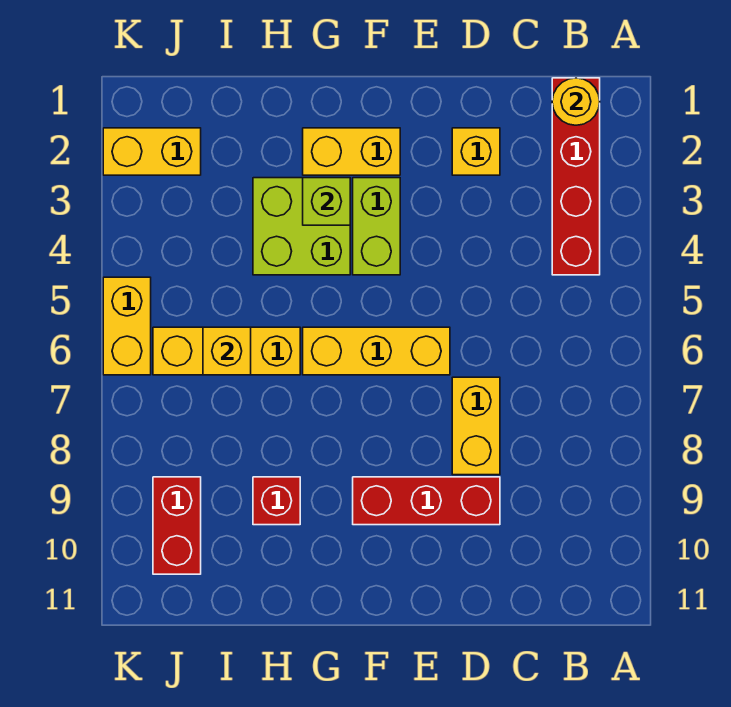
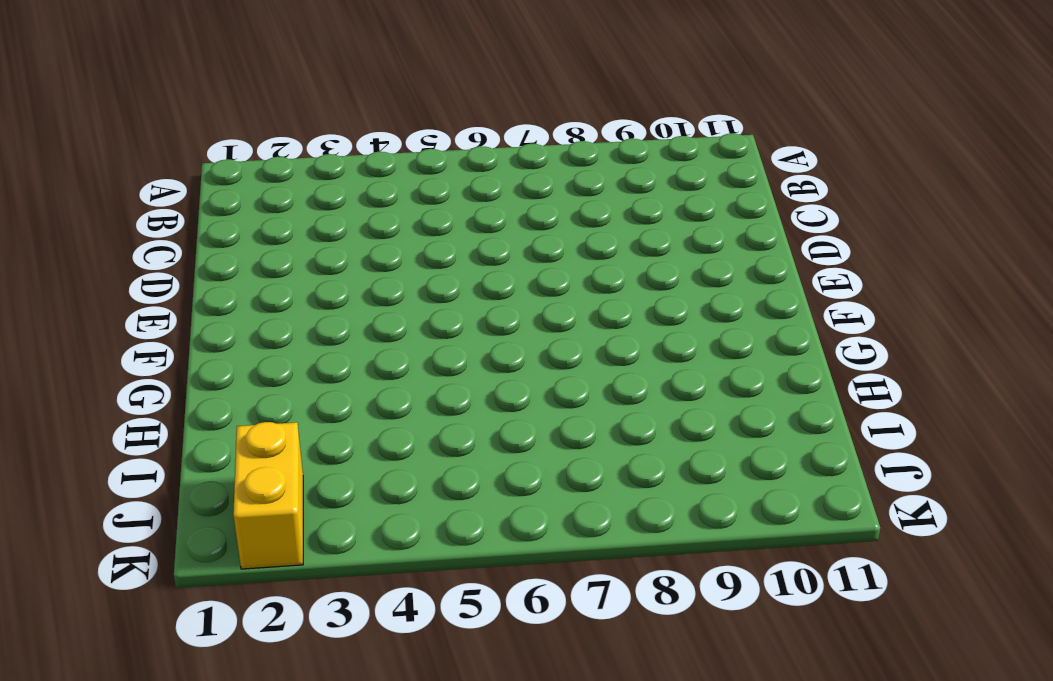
none -> red brick B1:B4 level 1
none -> yellow brick D2 level 1
none -> yellow brick D7:D8 level 1

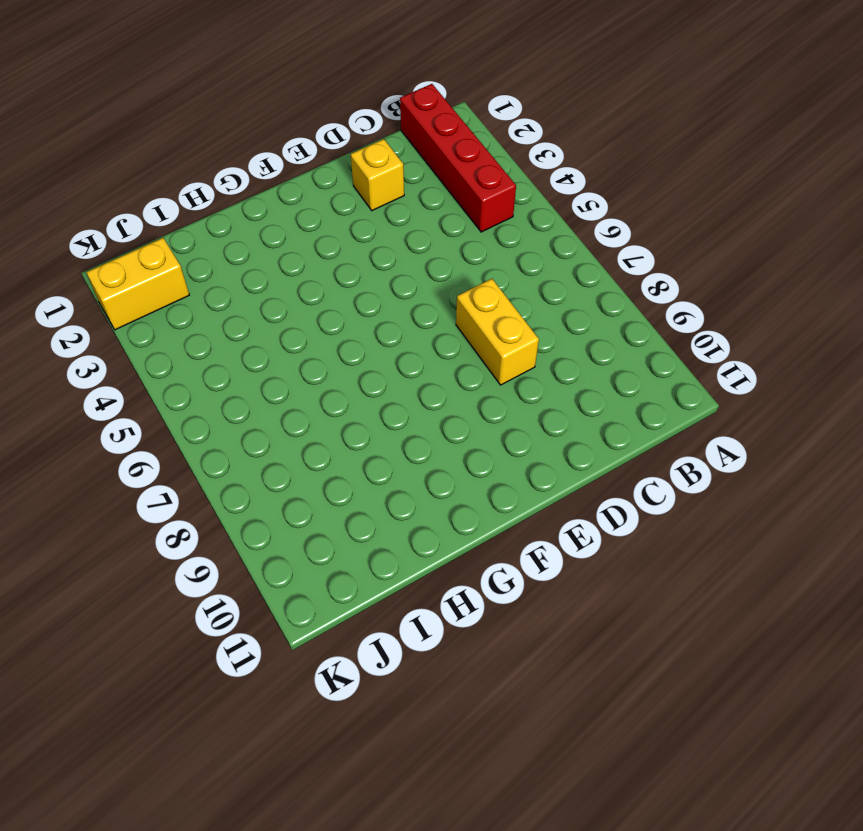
none -> red brick D9:F9 level 1
none -> yellow brick E6:G6 level 1
none -> yellow brick F2:G2 level 1

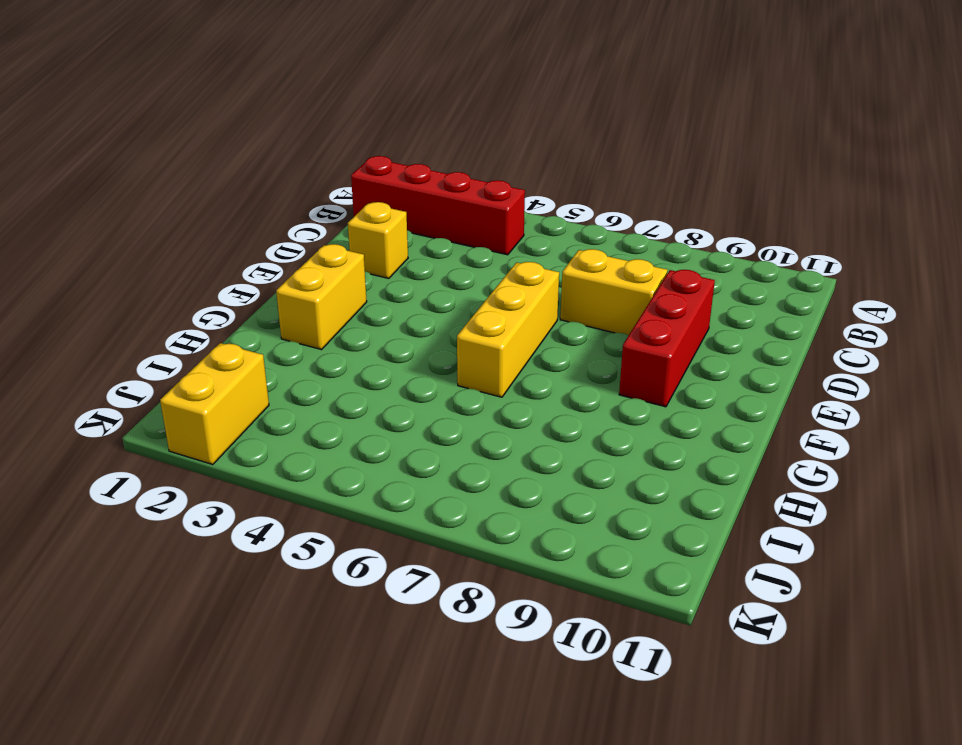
none -> lime brick F3:F4 level 1
none -> lime brick G3:H4 level 1
none -> yellow brick H6:J6 level 1

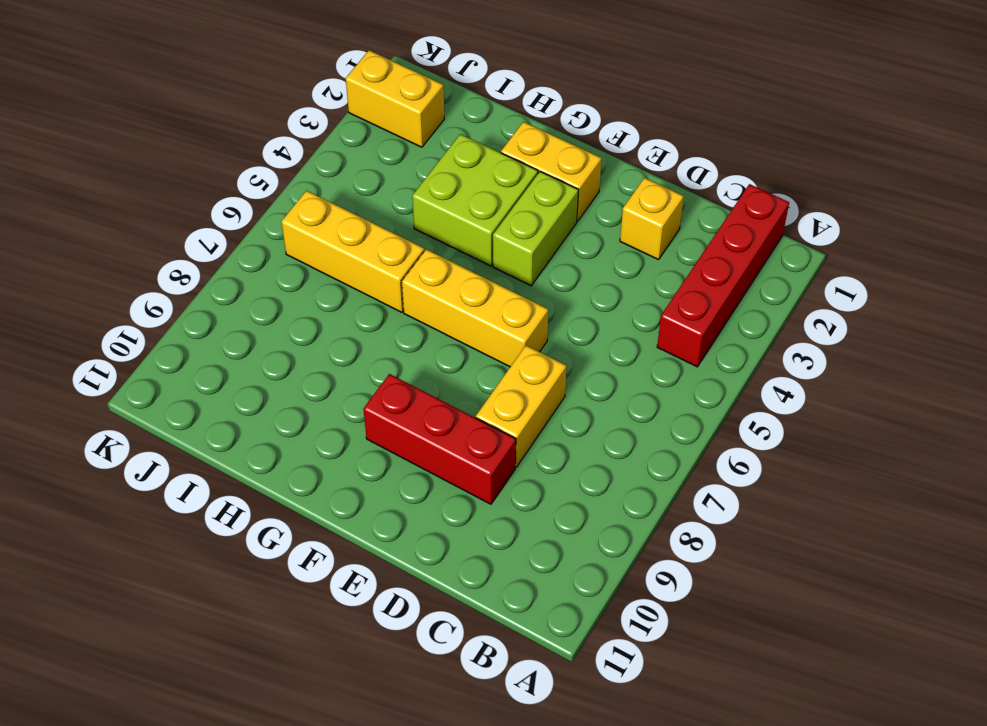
none -> red brick H9 level 1
none -> red brick J9:J10 level 1
none -> yellow brick K5:K6 level 1

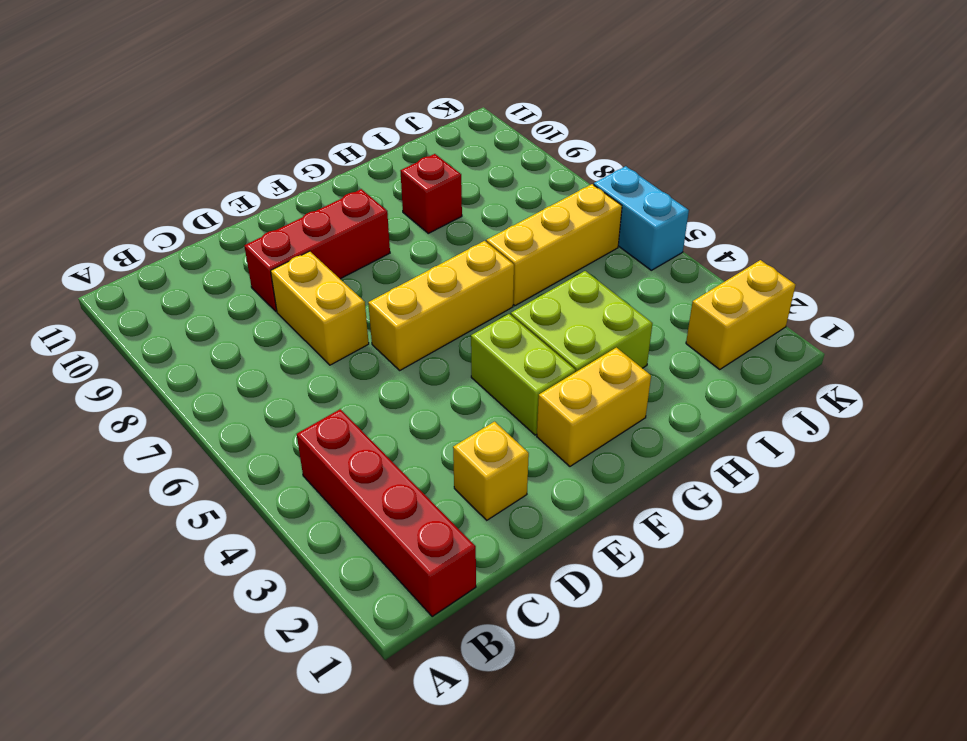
cyan brick K5:K6 level 1 -> yellow brick K5:K6 level 1
none -> red brick J9:J10 level 1
none -> yellow round brick B1 level 2
none -> lime brick G3 level 2

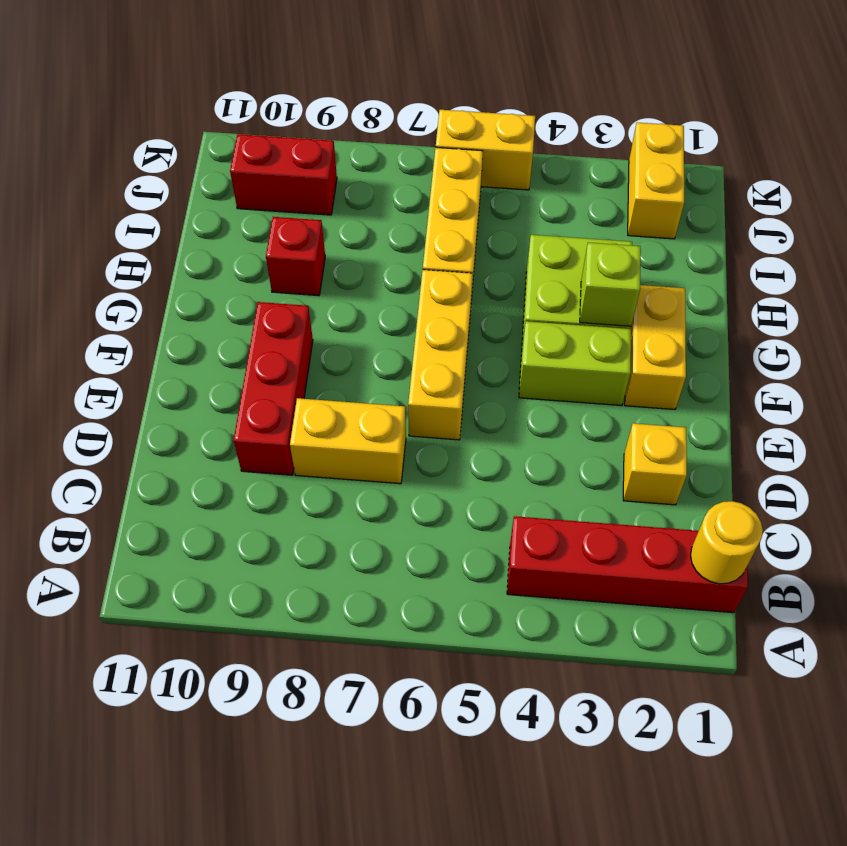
none -> yellow brick I6 level 2

